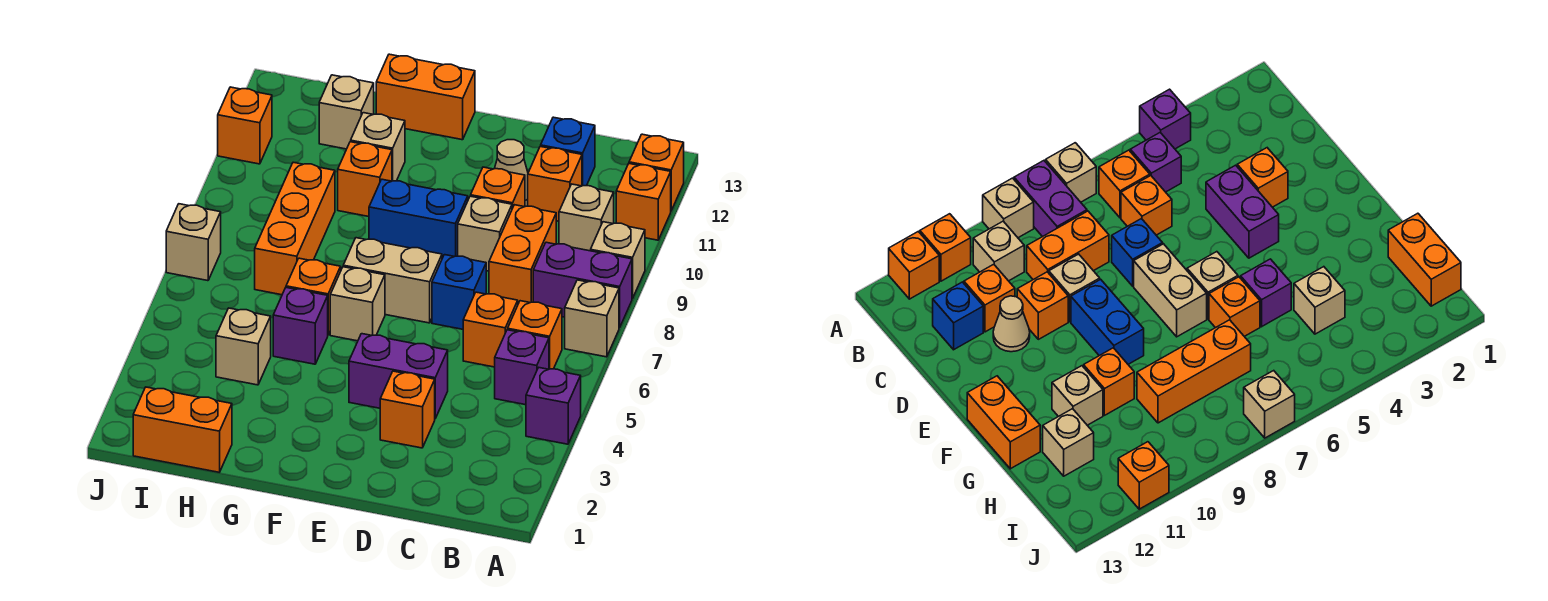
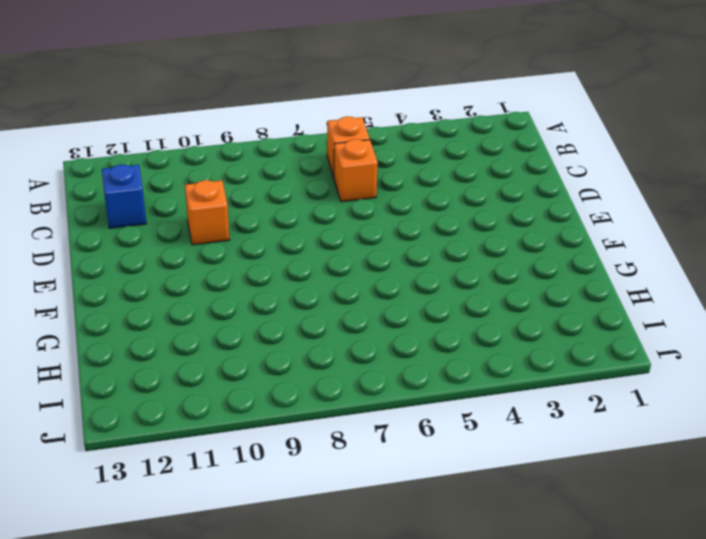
none -> purple brick A4 level 1
none -> tan brick A7 level 1
none -> purple brick A8:B8 level 1
none -> tan brick A9 level 1

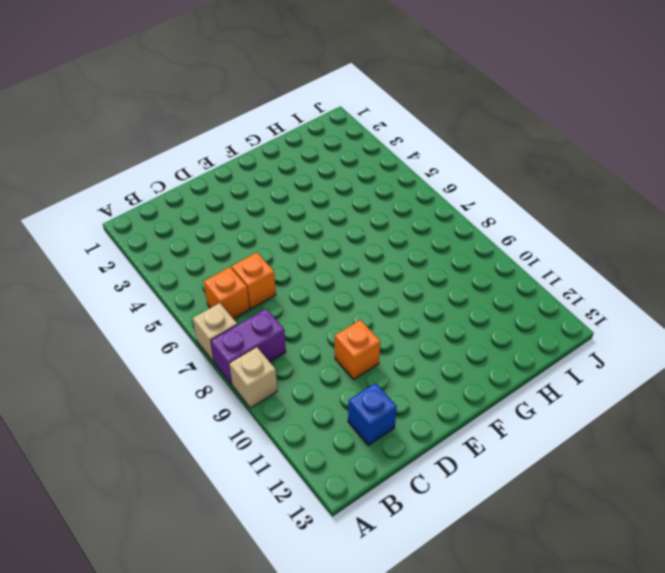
none -> purple brick A4 level 1
none -> orange brick A11 level 1
none -> orange brick A12 level 1
none -> purple brick B5 level 1

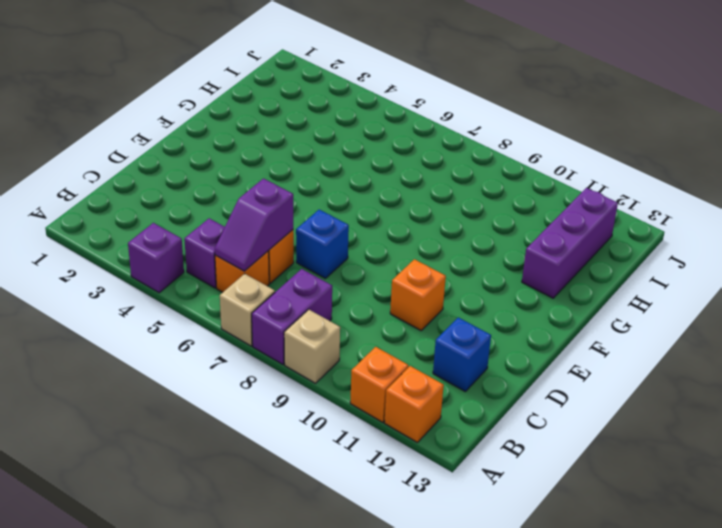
purple slope B6:C6 level 2 top C -> none
purple brick G12:I12 level 1 -> tan brick H12 level 1
none -> tan brick B10 level 1
none -> orange brick C8:C9 level 1
none -> orange brick C11 level 1
none -> orange brick D3 level 1

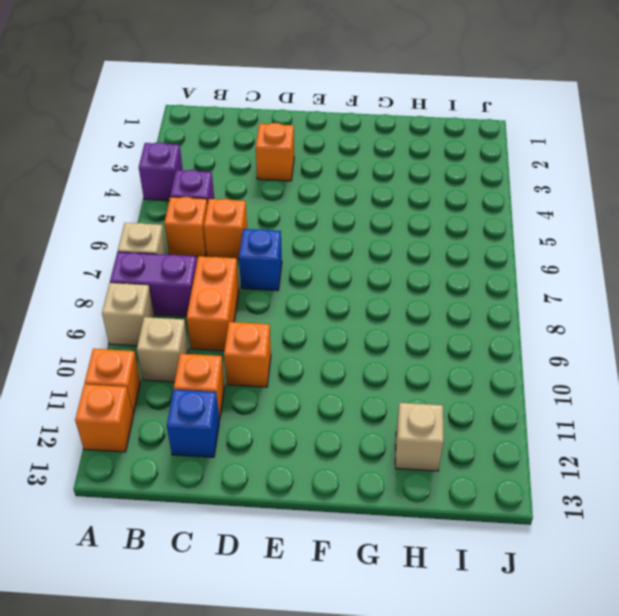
none -> purple brick D4:E4 level 1
none -> tan brick D9 level 1
none -> tan cone D11 level 1
none -> tan brick E7:F7 level 1

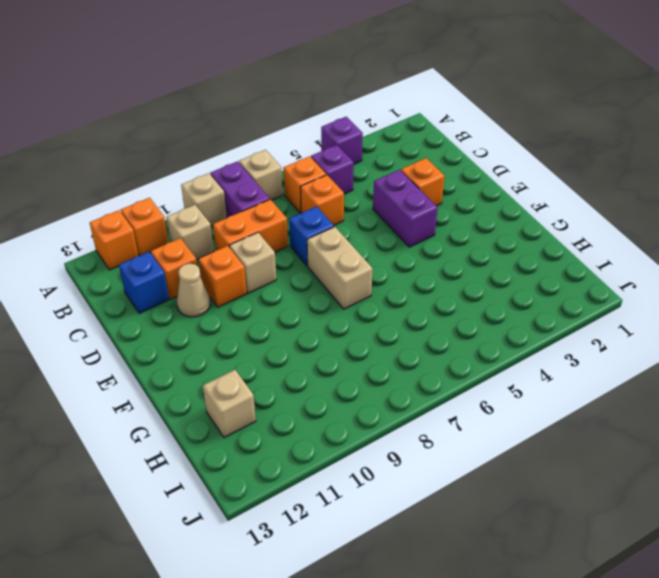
none -> blue brick E9:F9 level 1
none -> tan brick F6 level 1
none -> orange brick F13:G13 level 1
none -> purple brick G5 level 1

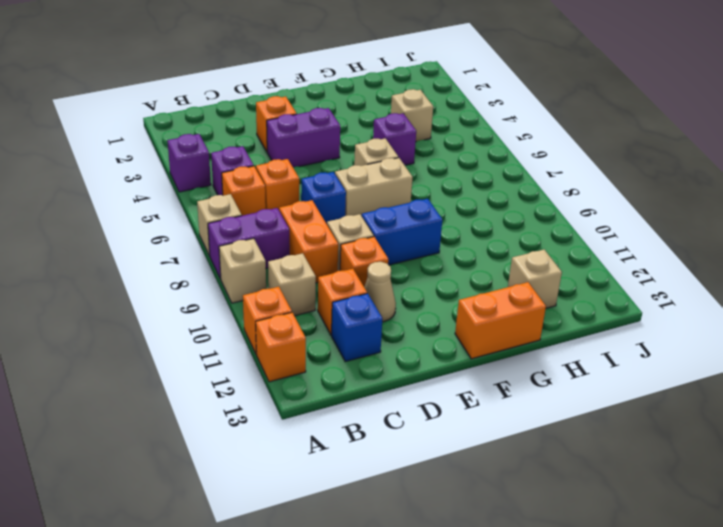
none -> orange brick G6 level 1
none -> orange brick G10 level 1
none -> tan brick G11 level 1
none -> orange brick H1:I1 level 1

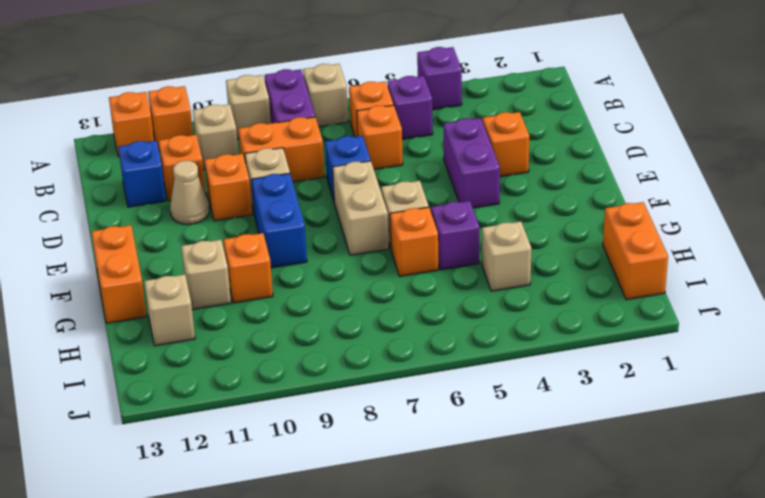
none -> orange brick H7:H9 level 1
none -> tan brick J7 level 1
none -> orange brick J11 level 1

